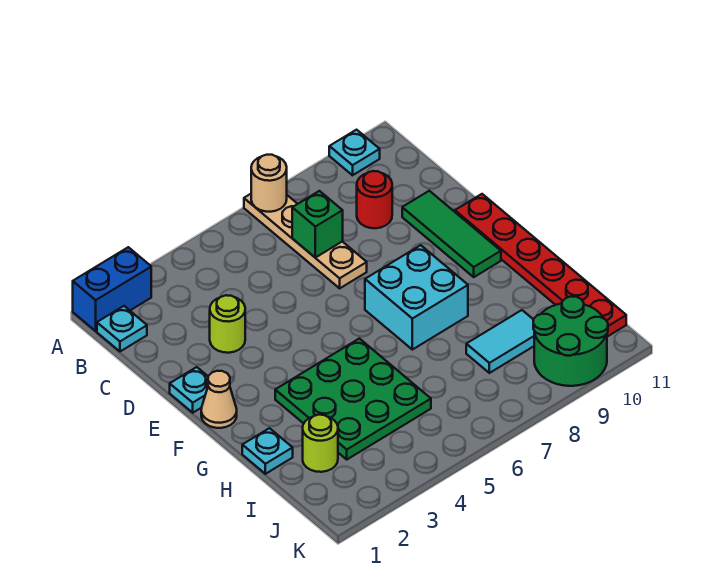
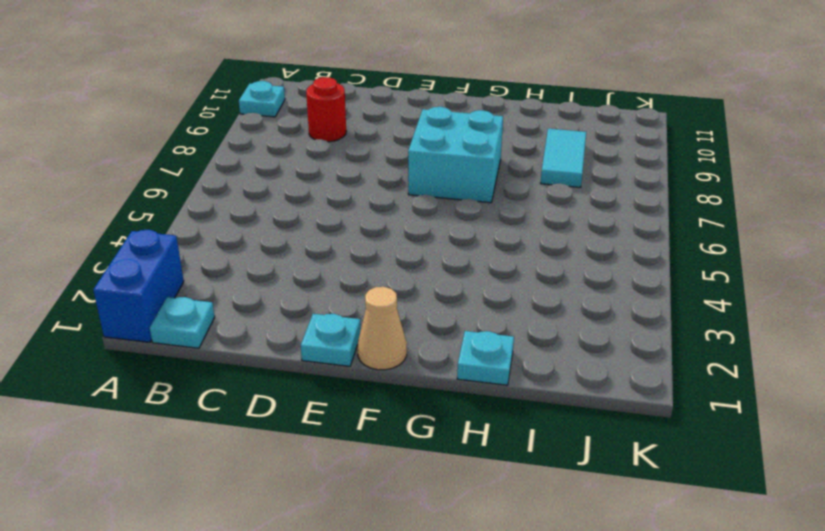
none -> tan plate A7:D7 level 1
none -> lime round brick D3 level 1
none -> green tile D10:F10 level 1

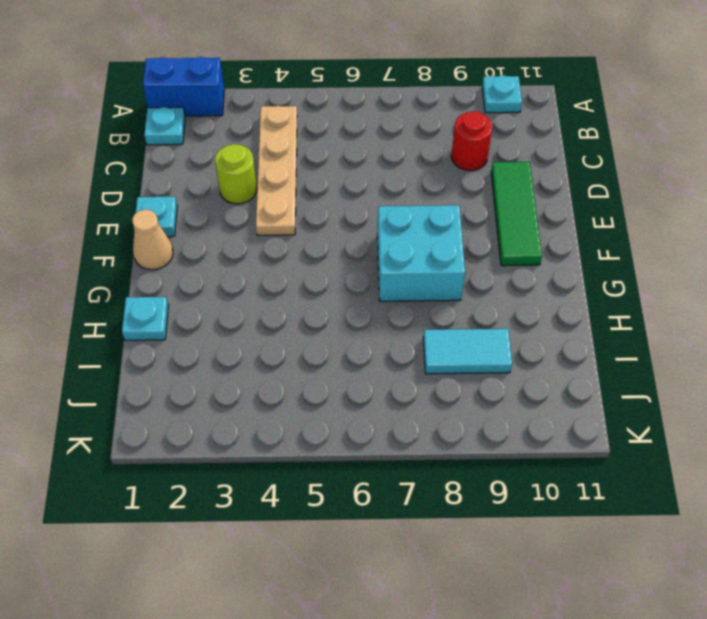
tan plate B4:E4 level 1 -> tan plate A7:D7 level 1
none -> red plate E11:J11 level 1
none -> green plate G3:I5 level 1
none -> lime round brick I2 level 1

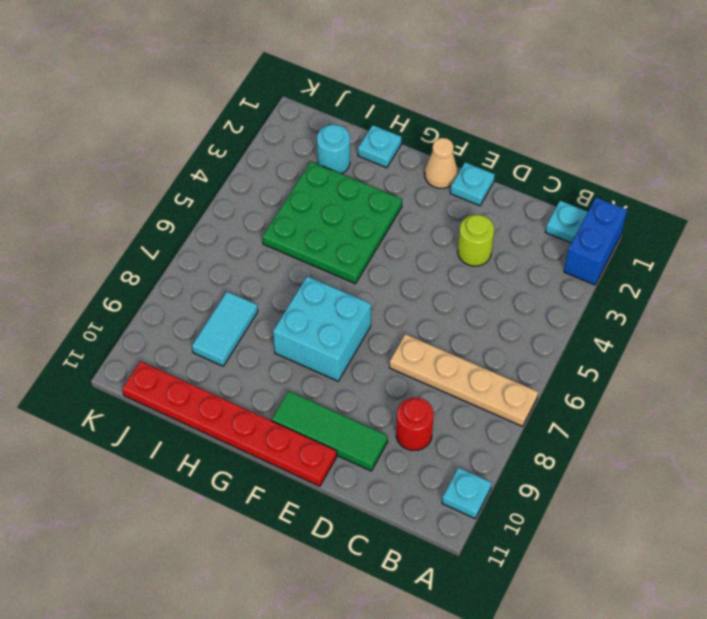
cyan round brick I2 level 1 -> lime round brick I2 level 1
none -> green round brick J9:K10 level 1
none -> tan round brick A7 level 2
none -> green brick C7 level 2

